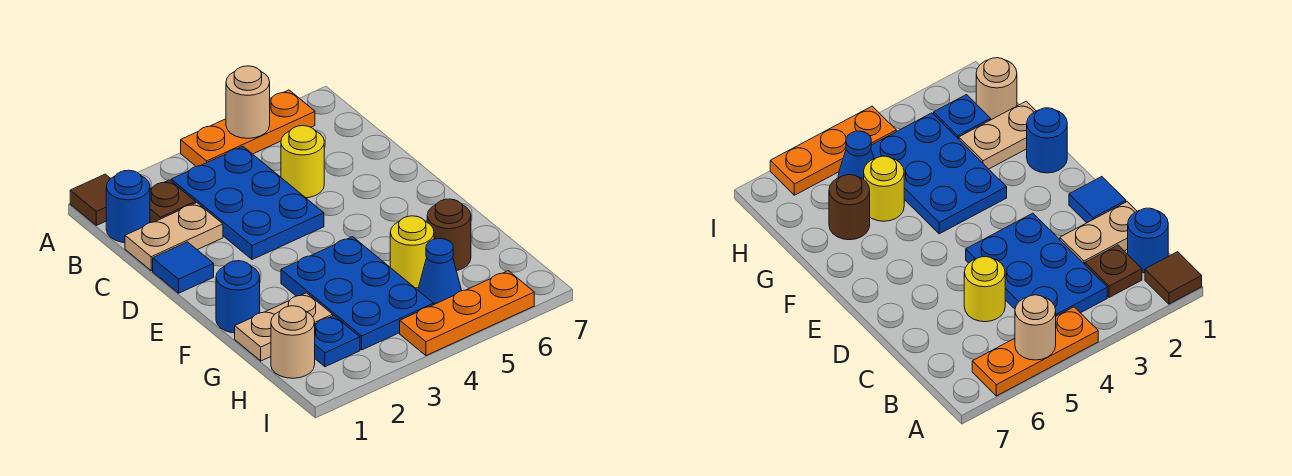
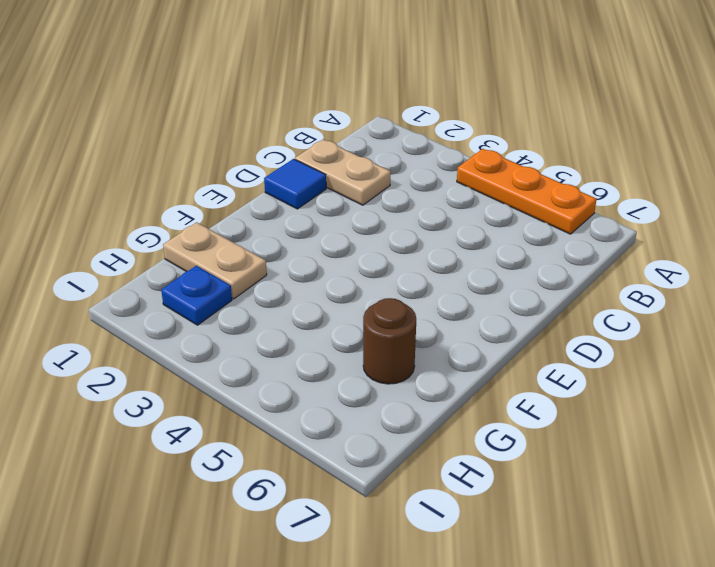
none -> brown tile A1 level 1
none -> blue round brick B1 level 1
none -> brown plate B2 level 1

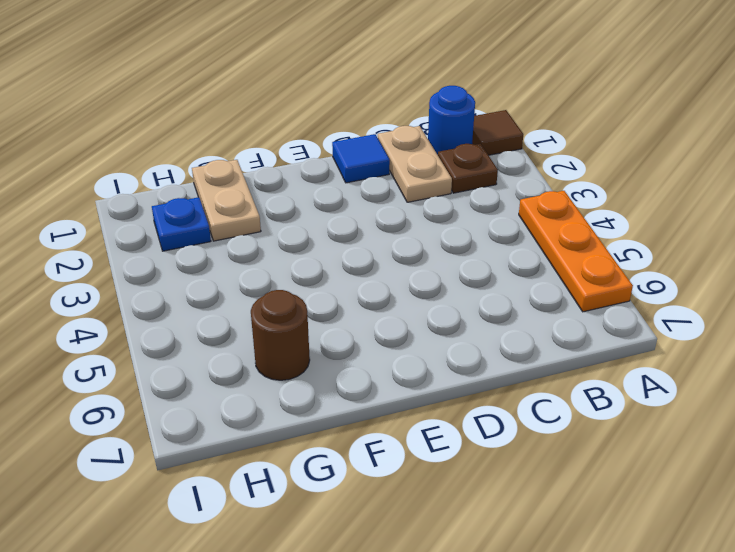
none -> blue plate B3:D4 level 1
none -> yellow round brick C5 level 1
none -> blue round brick F1 level 1

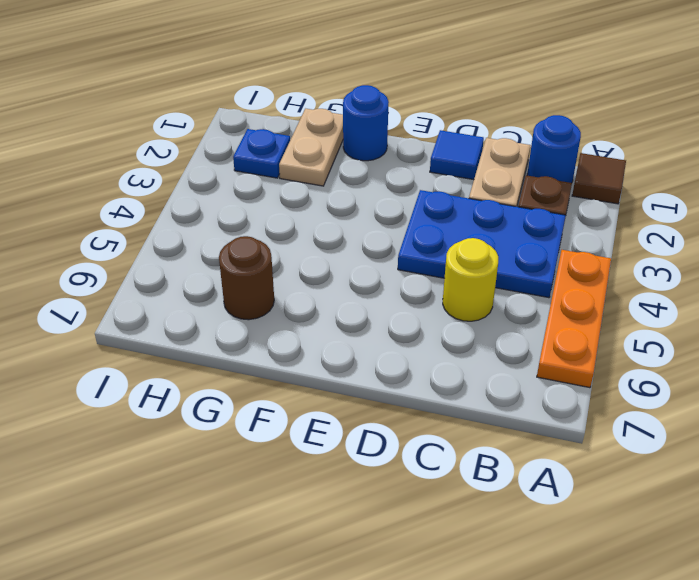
none -> blue plate F3:H4 level 1
none -> yellow round brick G5 level 1
none -> tan round brick H1 level 1

